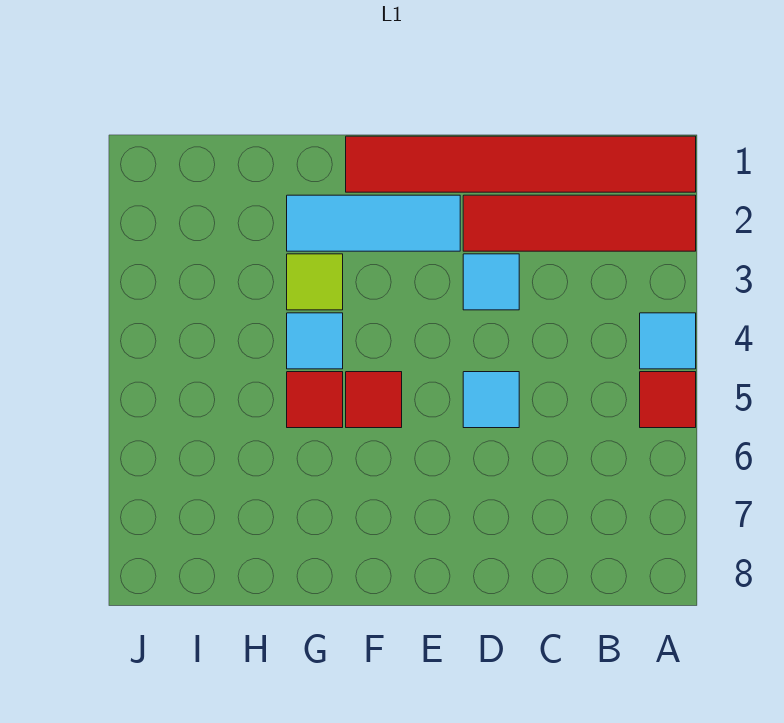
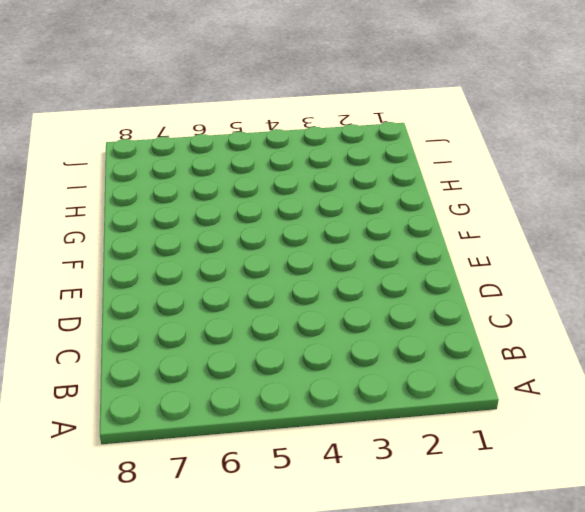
none -> red tile A1:F1 level 1
none -> red tile A2:D2 level 1

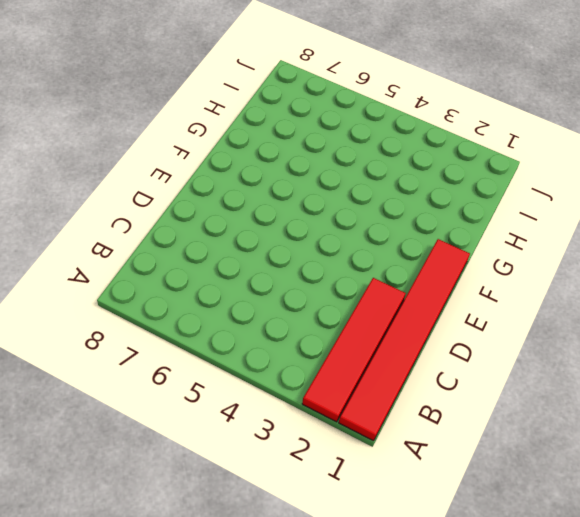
none -> cyan tile A4 level 1
none -> red tile A5 level 1

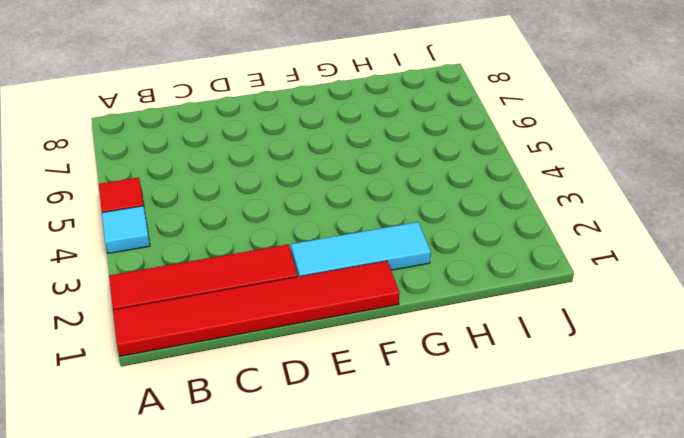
none -> cyan tile D3 level 1
none -> cyan tile D5 level 1

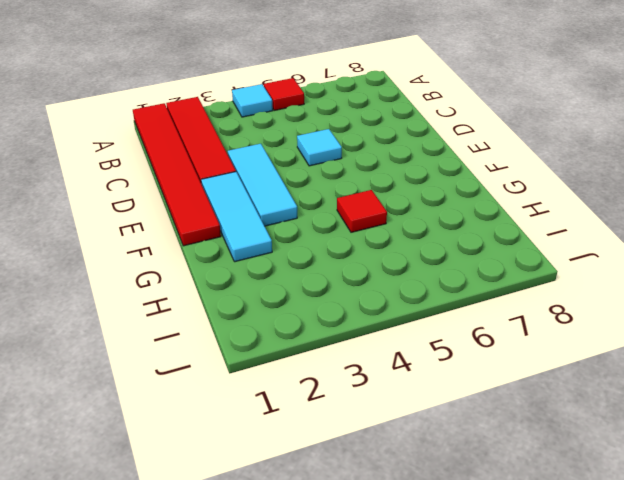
cyan tile D3:F3 level 1 -> cyan tile D3 level 1
none -> red tile F5 level 1
none -> lime tile G3 level 1

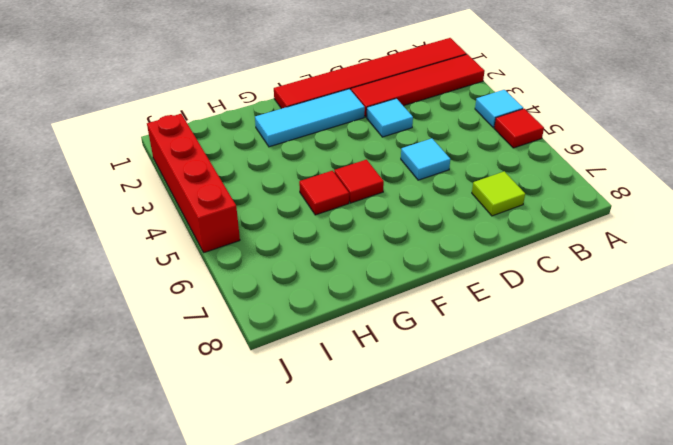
lime tile C7 level 1 -> lime tile G3 level 1
red brick J2:J5 level 1 -> none
none -> cyan tile G4 level 1

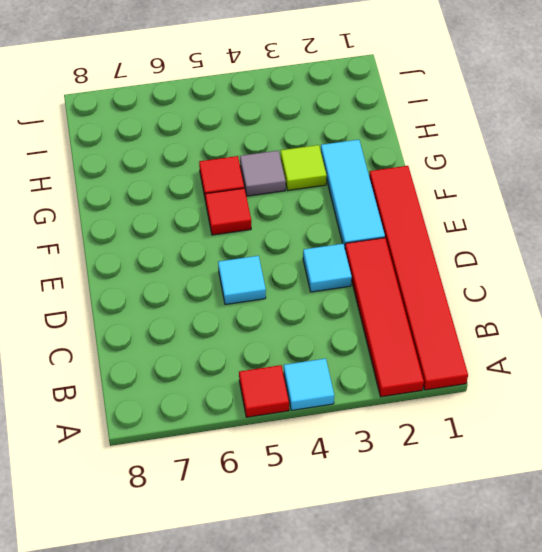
grey tile G4 level 1 -> cyan tile G4 level 1

